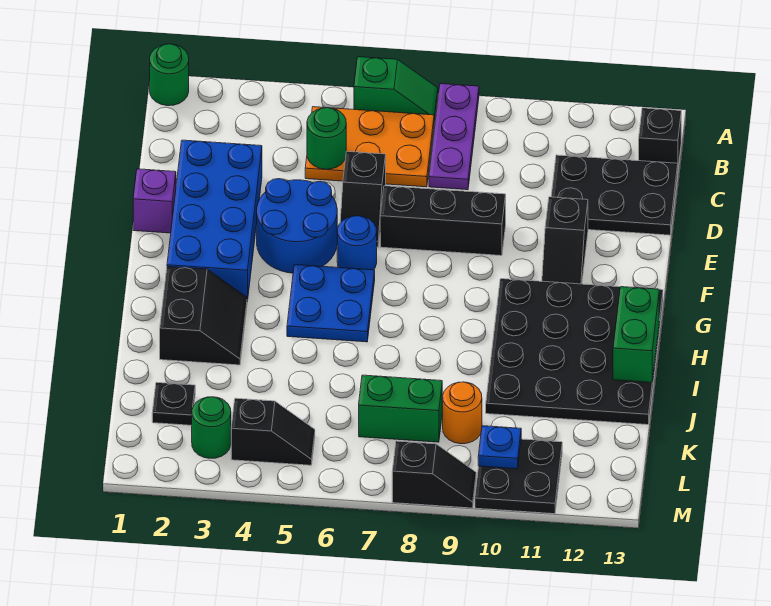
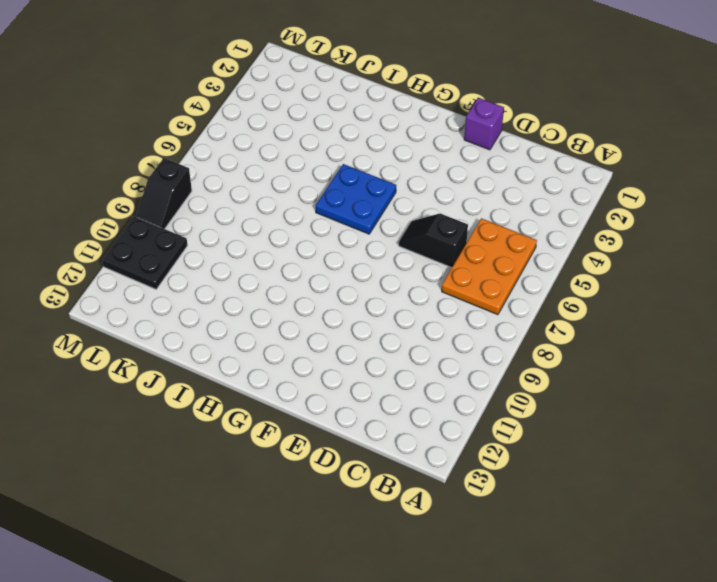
none -> green round brick A1 level 1
none -> green slope A6:A7 level 1 top 6
none -> purple plate A8:C8 level 1

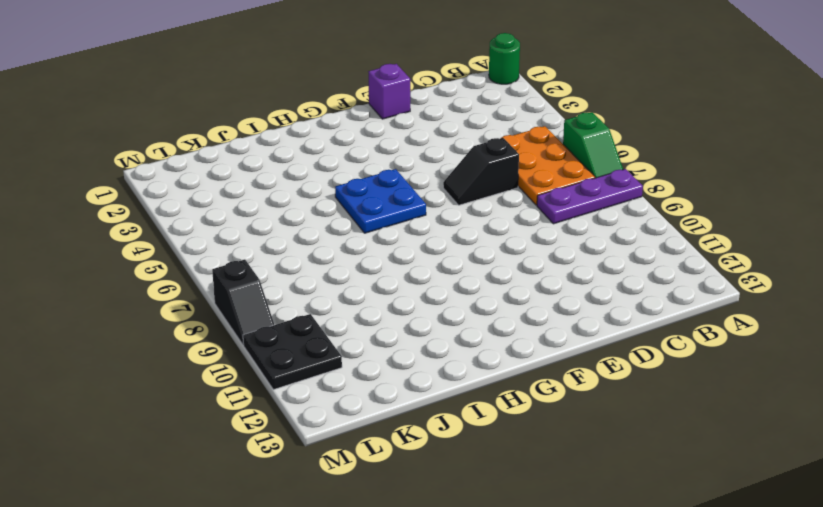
none -> black brick B13 level 1
none -> black plate C11:D13 level 1
none -> blue brick D2:G3 level 1

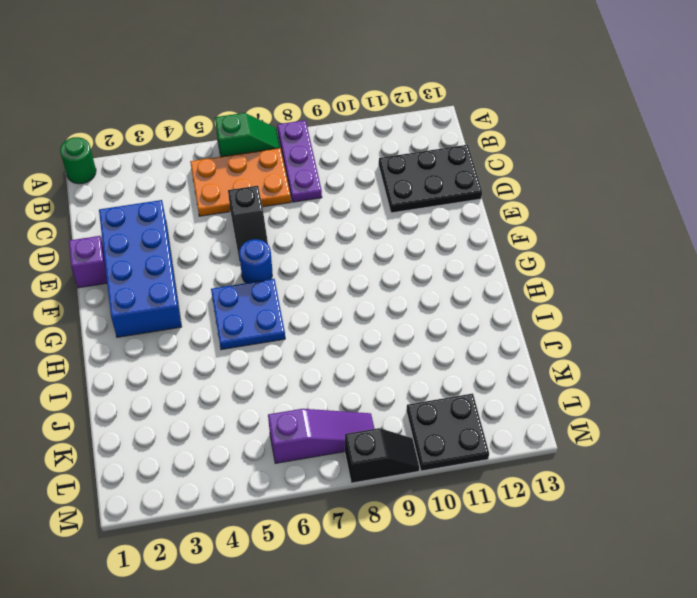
purple slope L6:L8 level 1 top 6 -> none
none -> black brick B13 level 1
none -> blue round brick E4:F5 level 1
none -> black brick E7:E9 level 1

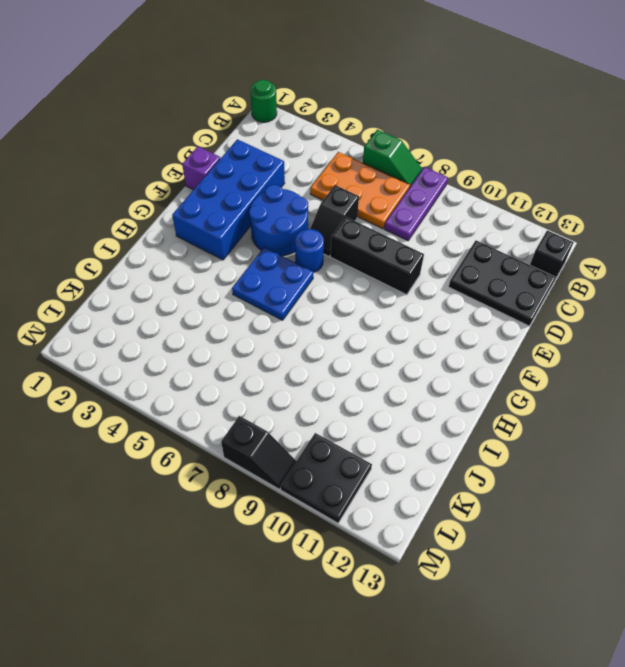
none -> black slope E11:F11 level 1 top E
none -> black plate G10:J13 level 1
none -> black slope H2:I3 level 1 top 2

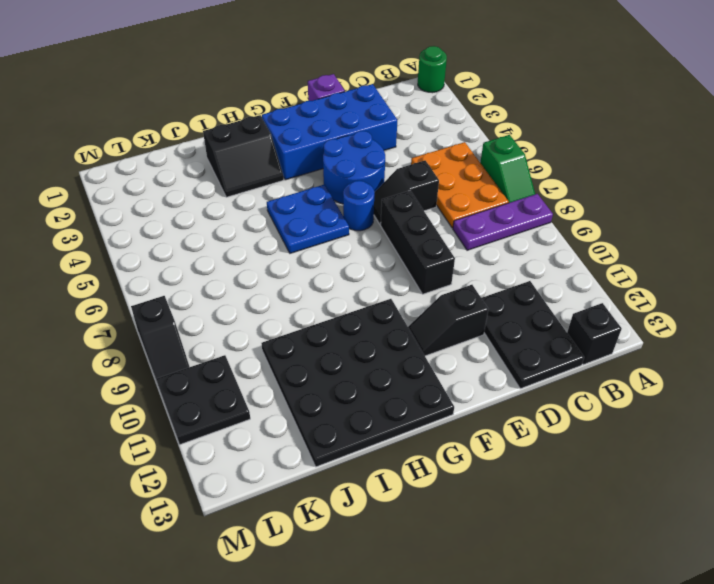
none -> black plate K2 level 1
none -> green brick K7:K8 level 1
none -> orange round brick K9 level 1

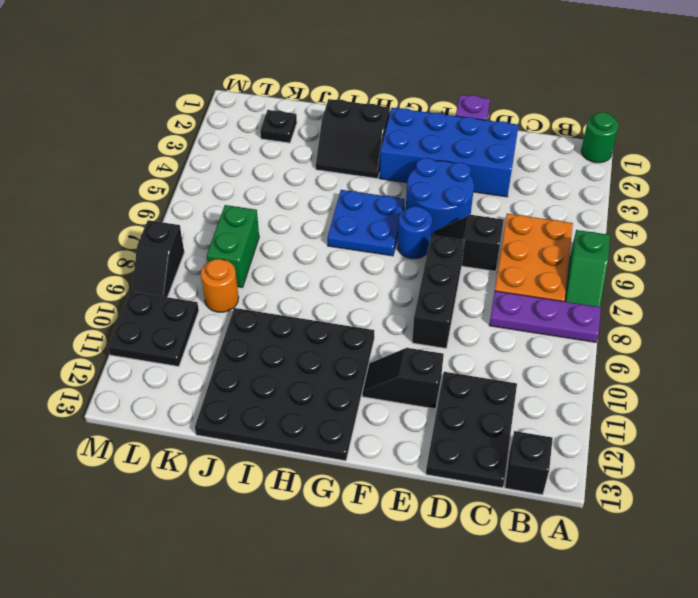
none -> green round brick L3 level 1
none -> black slope L4:L5 level 1 top 4
none -> green round brick C5 level 2

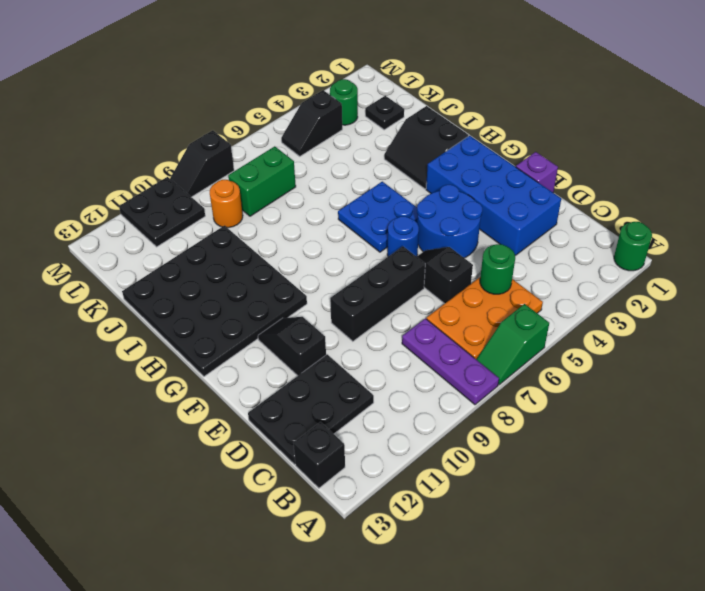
none -> green brick H13:I13 level 2
none -> blue plate L10 level 2

